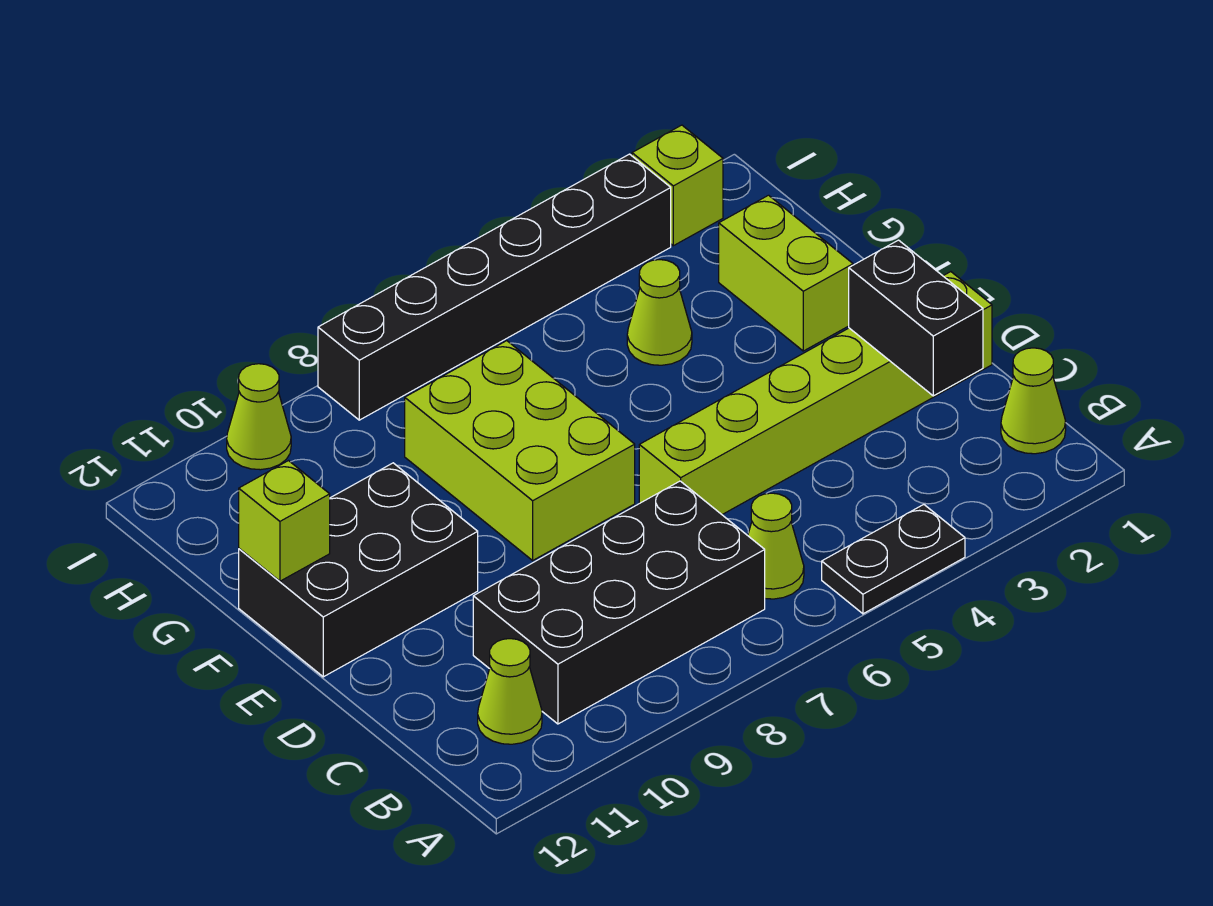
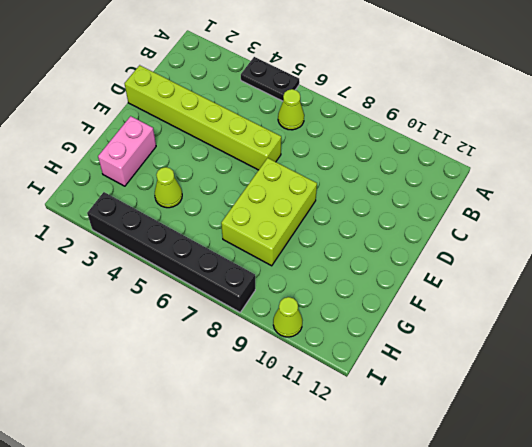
pink brick F2:G2 level 1 -> lime brick F2:G2 level 1
none -> lime cone B1 level 1
none -> black brick B7:C10 level 1
none -> lime cone B11 level 1

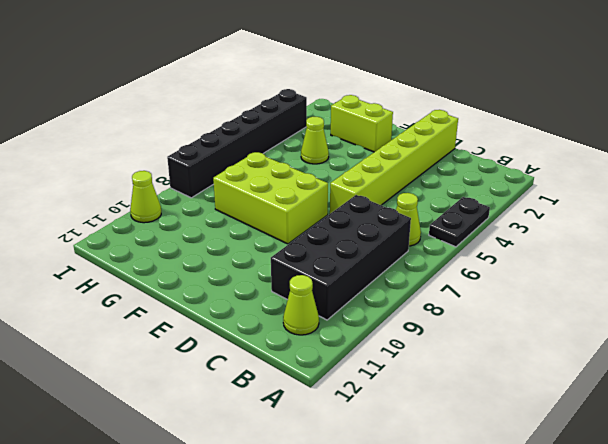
none -> lime cone B1 level 1
none -> black brick E10:F12 level 1
none -> lime brick I2 level 1

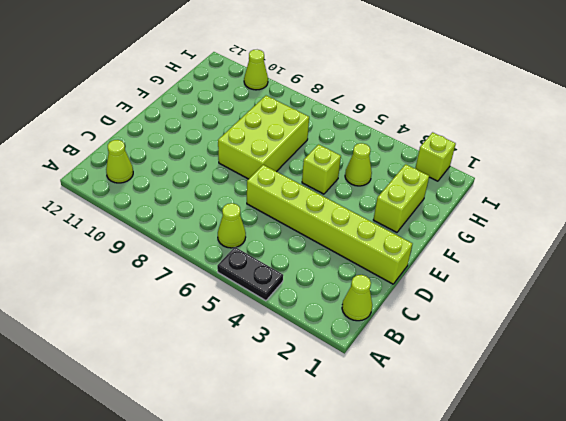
lime brick F5 level 1 -> lime brick F12 level 2
none -> black brick B7:C10 level 1
none -> black brick E10:F12 level 1
none -> black brick I3:I8 level 1

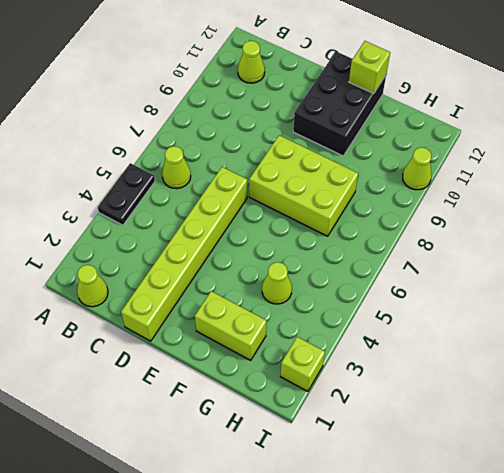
none -> black brick B7:C10 level 1
none -> black brick I3:I8 level 1
none -> black brick C2:D2 level 2

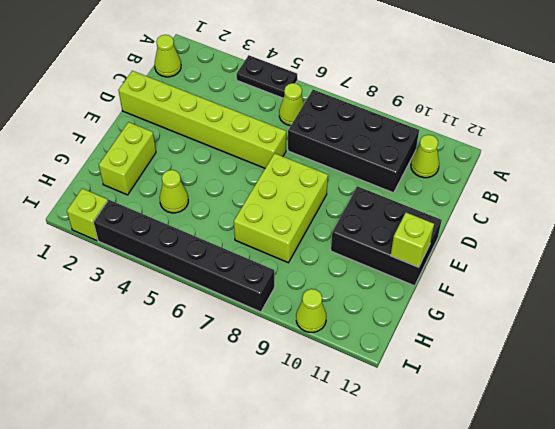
none -> black brick C2:D2 level 2

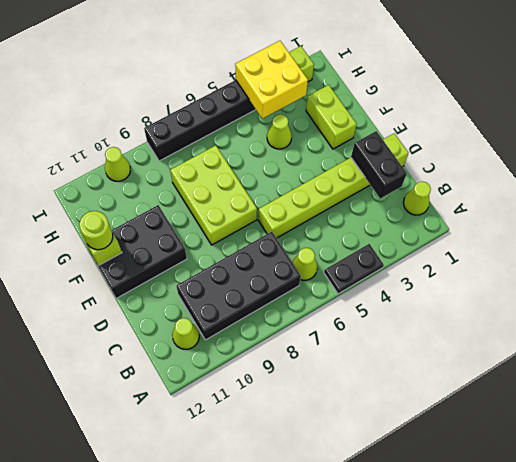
lime round brick F12 level 3 -> none
yellow brick H3:I4 level 2 -> none

